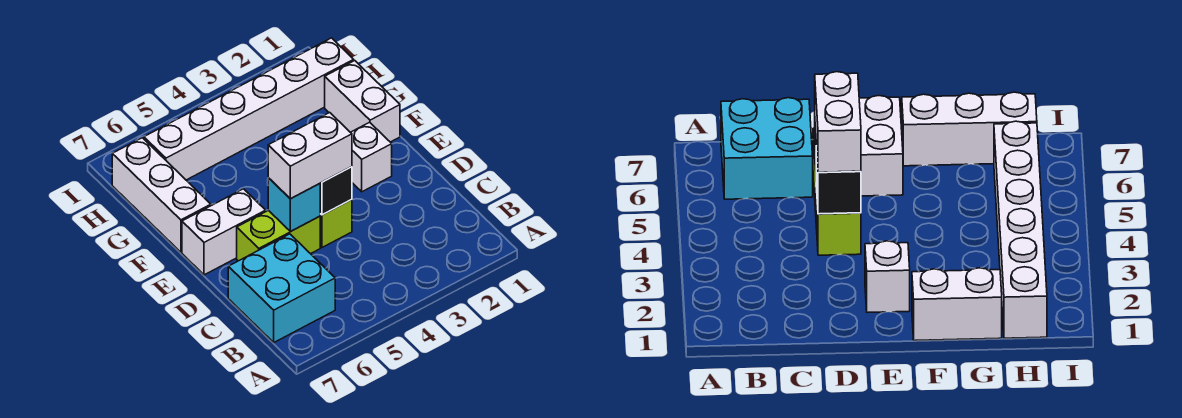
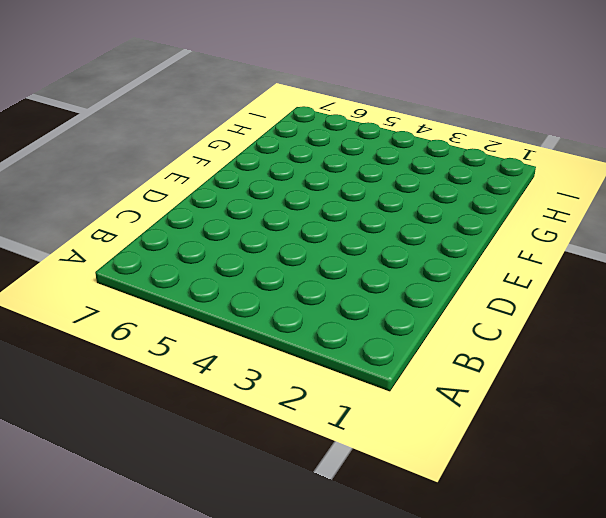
none -> cyan brick B6:C7 level 1
none -> lime brick D4 level 1

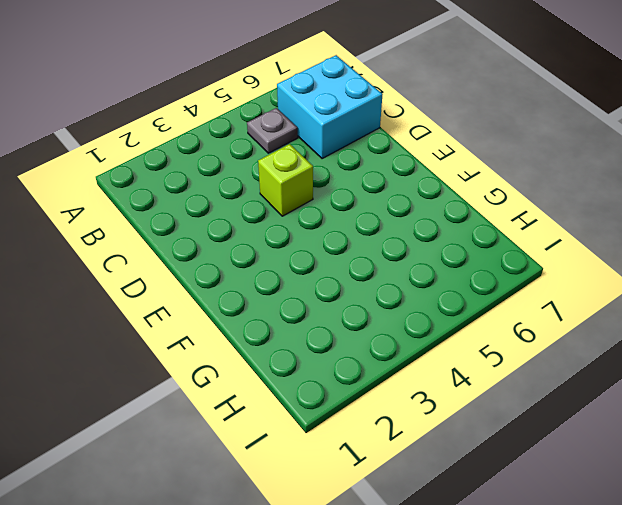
grey plate B5 level 1 -> none
none -> lime brick D5:D6 level 1
none -> white brick E2 level 1

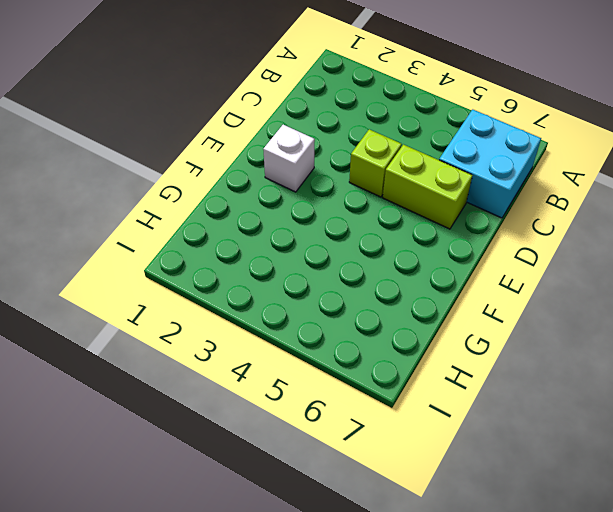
none -> white brick E6:E7 level 1
none -> white brick F1:G1 level 1

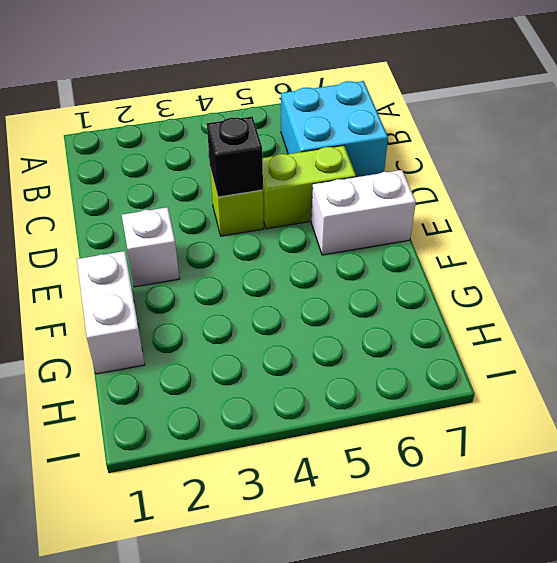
none -> white brick F7:H7 level 1
none -> white brick H1:H6 level 1

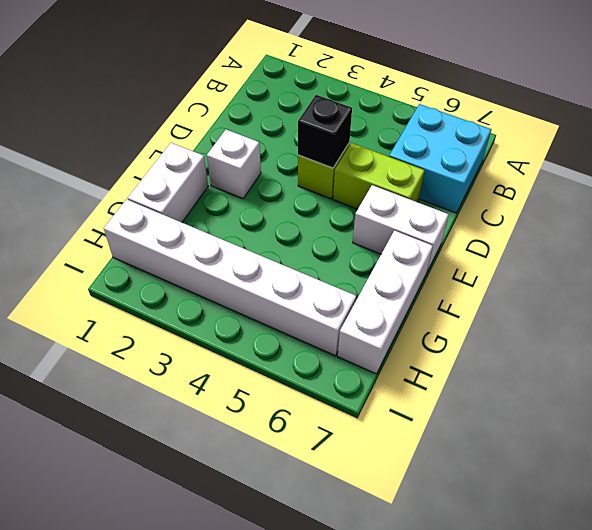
none -> cyan brick D5 level 2
none -> white brick D4:D5 level 3

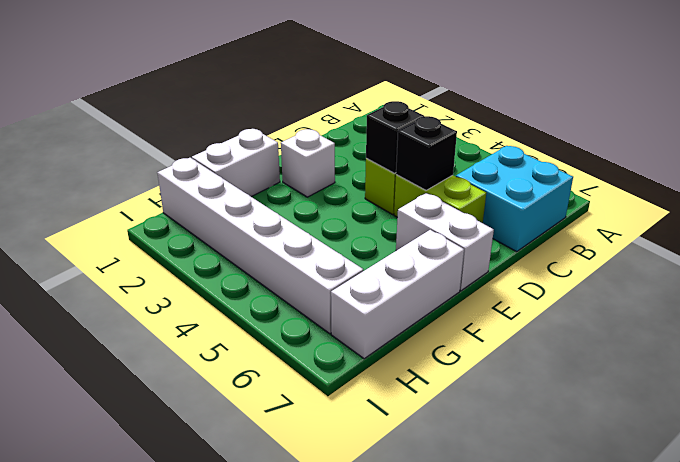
black brick D5 level 2 -> cyan brick D5 level 2
none -> white brick D4:D5 level 3

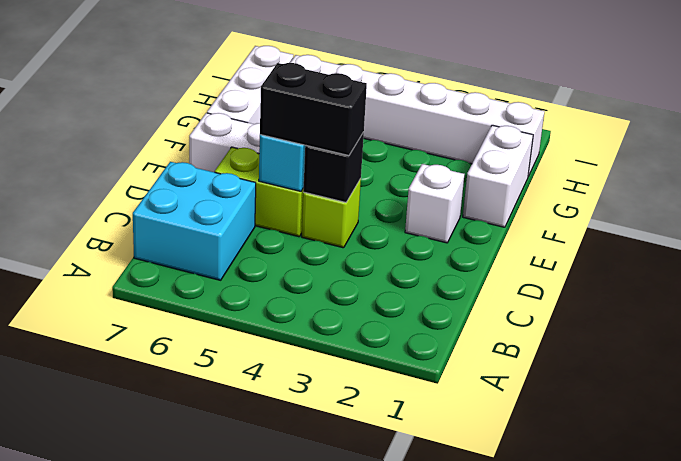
black brick D4:D5 level 3 -> white brick D4:D5 level 3

